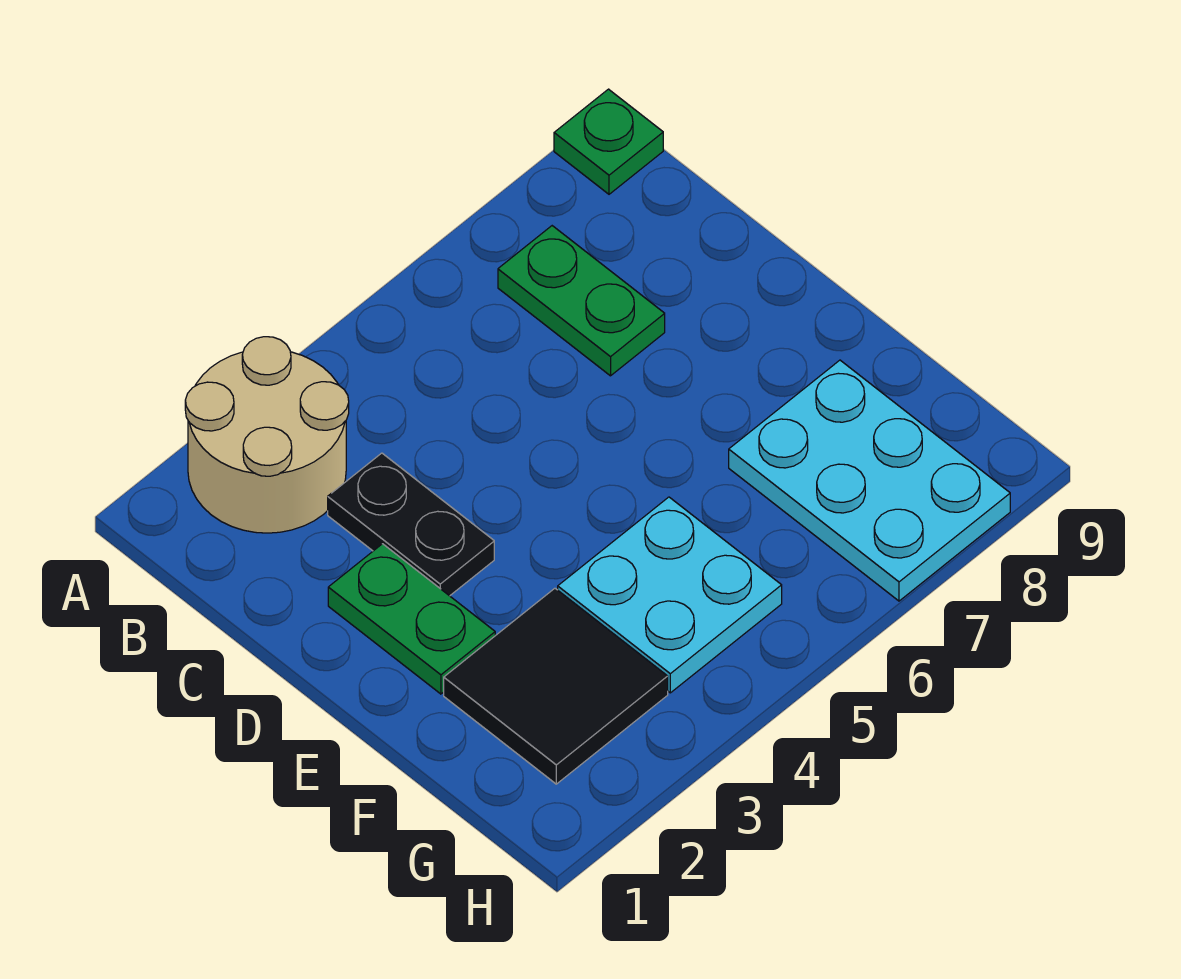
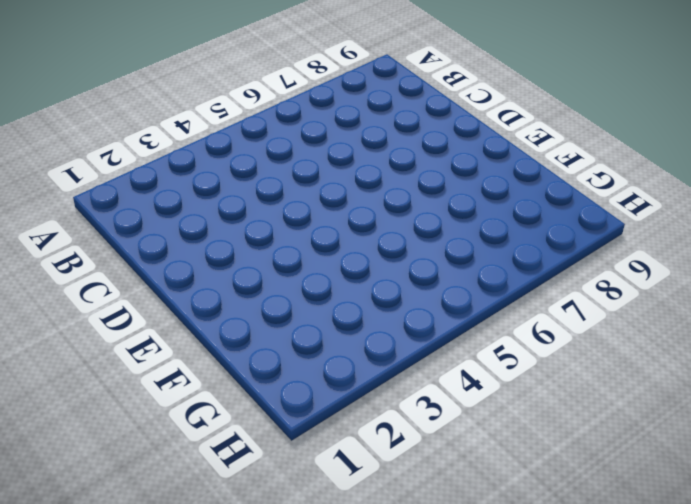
none -> tan round brick A2:B3 level 1
none -> green plate A9 level 1

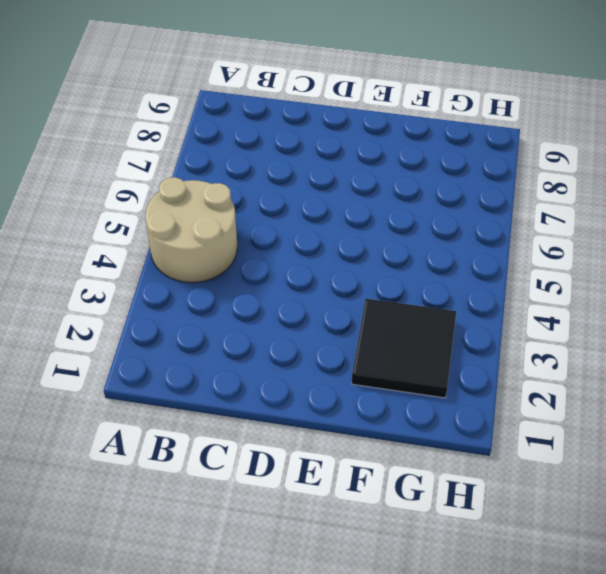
tan round brick A4:B5 level 1 -> tan round brick A2:B3 level 1
none -> green plate A9 level 1
none -> green plate B7:C7 level 1

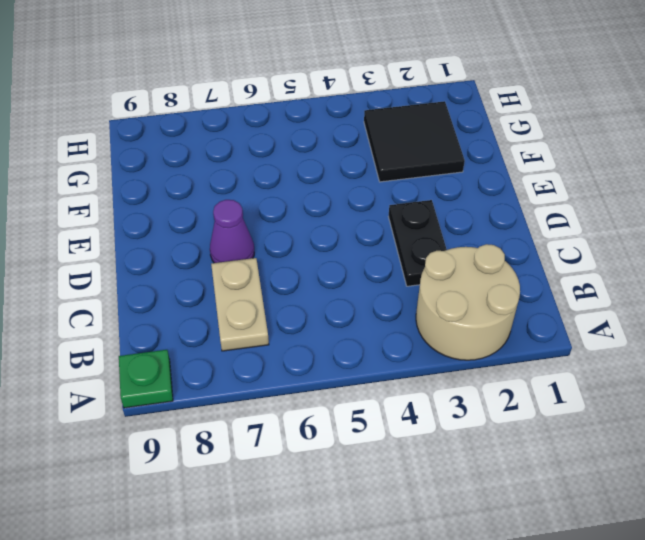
tan plate B7:C7 level 1 -> green plate B7:C7 level 1
purple cone D7 level 1 -> none
none -> green plate D2:E2 level 1
none -> cyan plate F4:G5 level 1

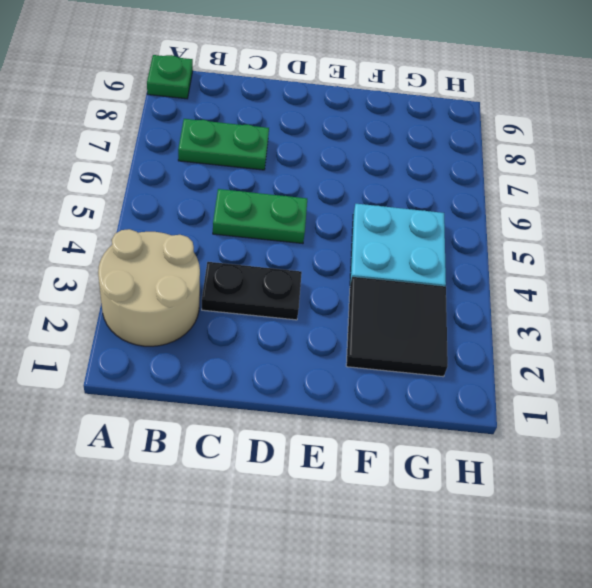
green plate C5:D5 level 1 -> green plate D2:E2 level 1
none -> cyan plate F7:H8 level 1

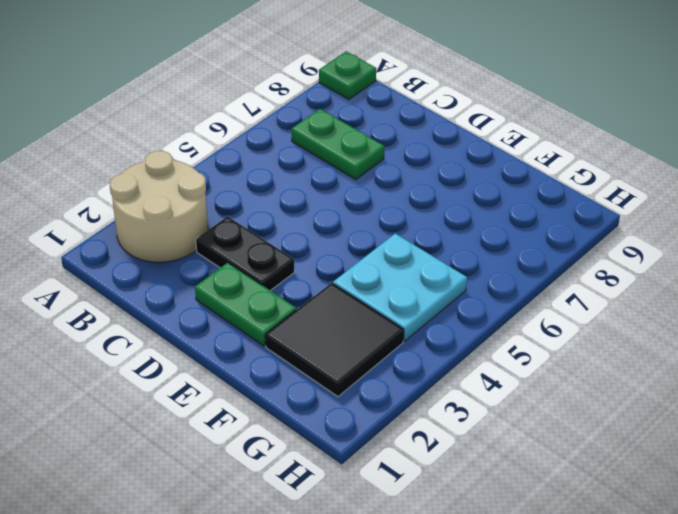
none -> cyan plate F7:H8 level 1

